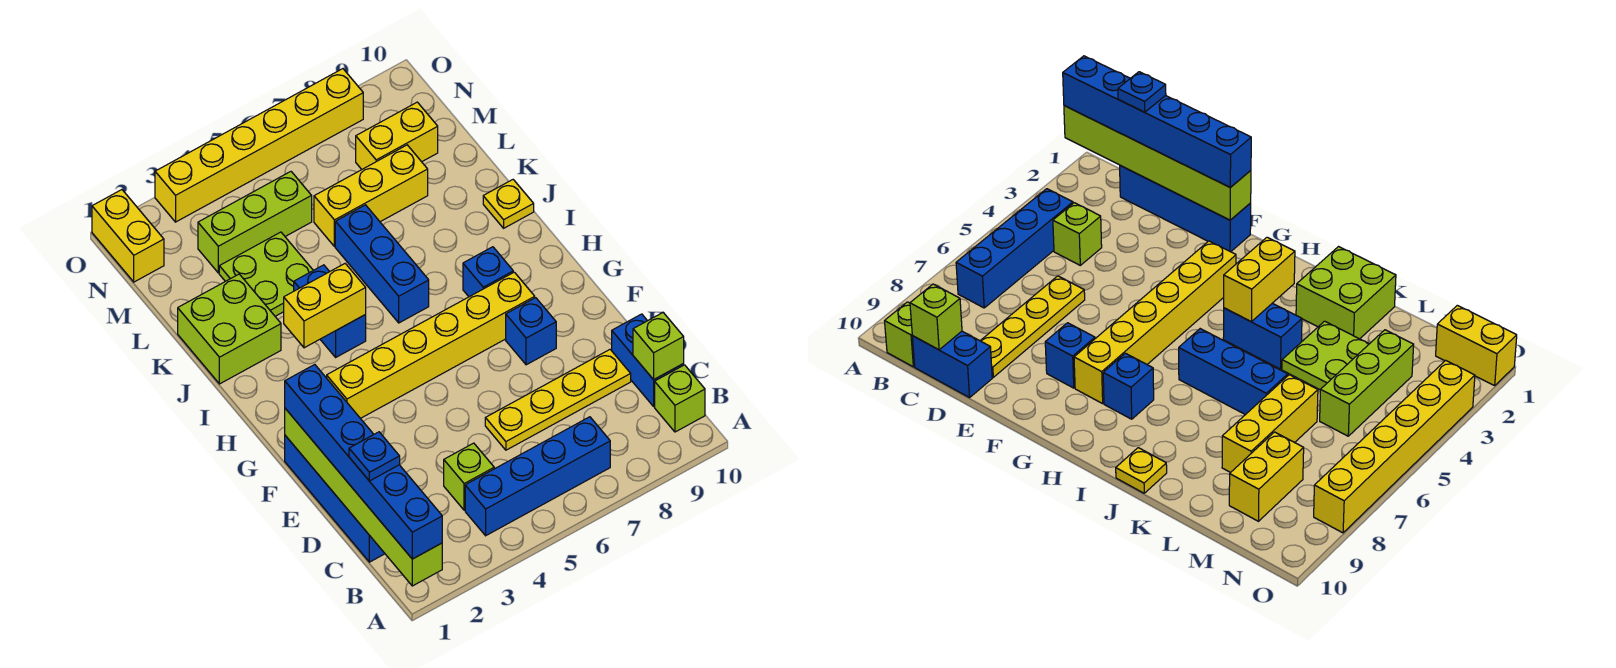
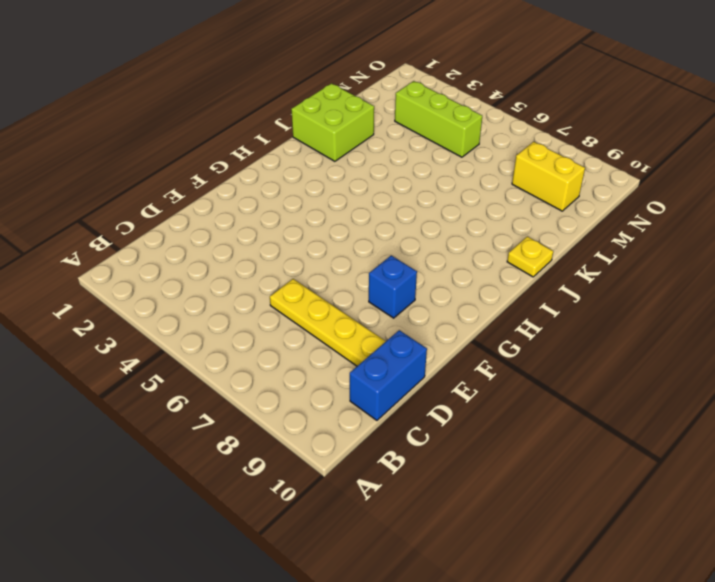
none -> blue brick B4:B7 level 1
none -> lime brick B10 level 1
none -> blue brick C1:F1 level 1

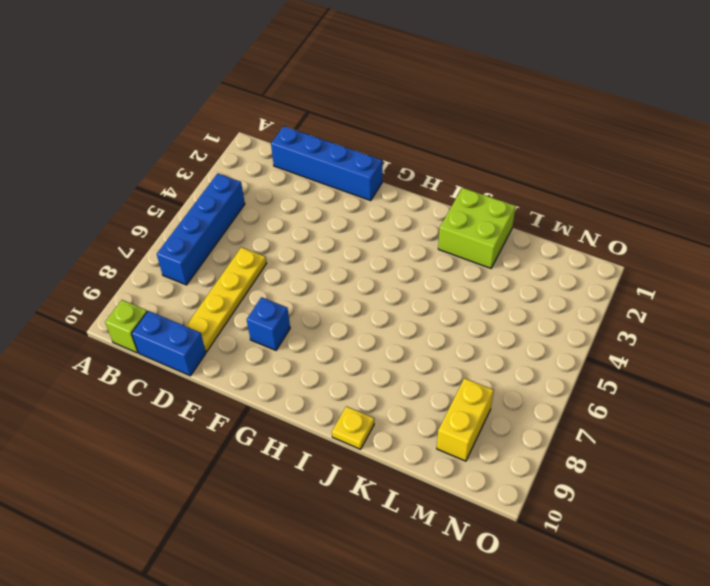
none -> lime brick C4 level 1
none -> yellow brick G3:G8 level 1
none -> blue brick H8 level 1

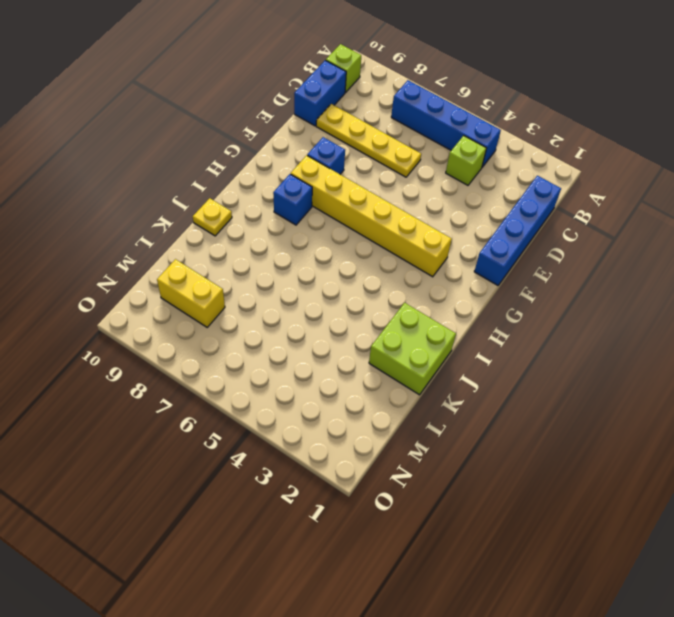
none -> blue brick I4:J4 level 1
none -> blue brick I6:K6 level 1
none -> lime plate K3:L4 level 1

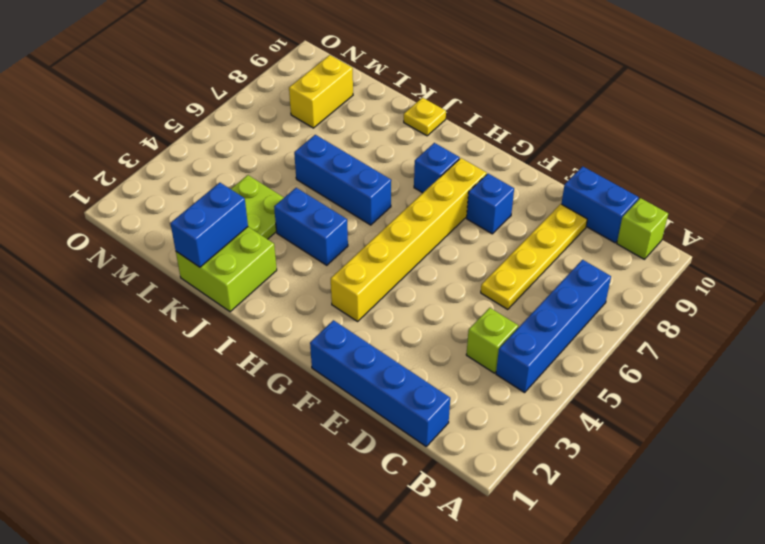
blue brick K1:K2 level 2 -> none
none -> yellow brick L6:L8 level 1
none -> lime brick M3:M5 level 1
none -> yellow brick N1:O1 level 1

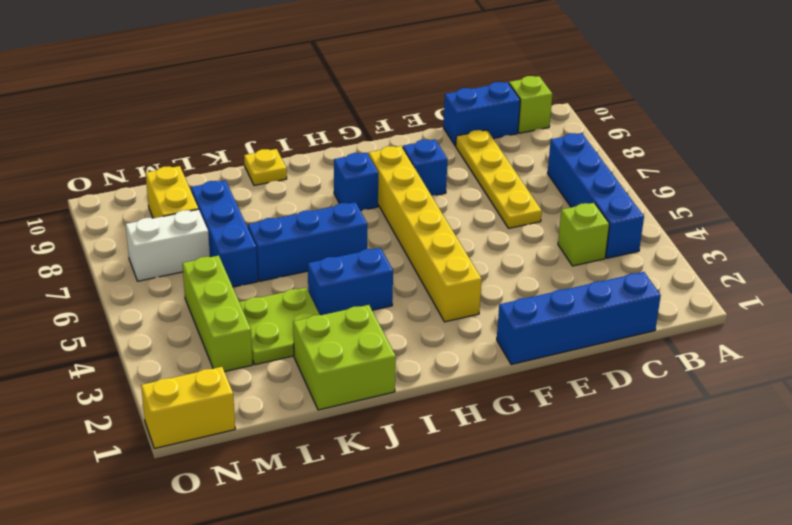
blue brick L6:L8 level 1 -> yellow brick L6:L8 level 1
white brick M7:N7 level 1 -> none
none -> yellow brick O3:O8 level 1
none -> lime brick A1:F1 level 2
none -> lime brick C10 level 2

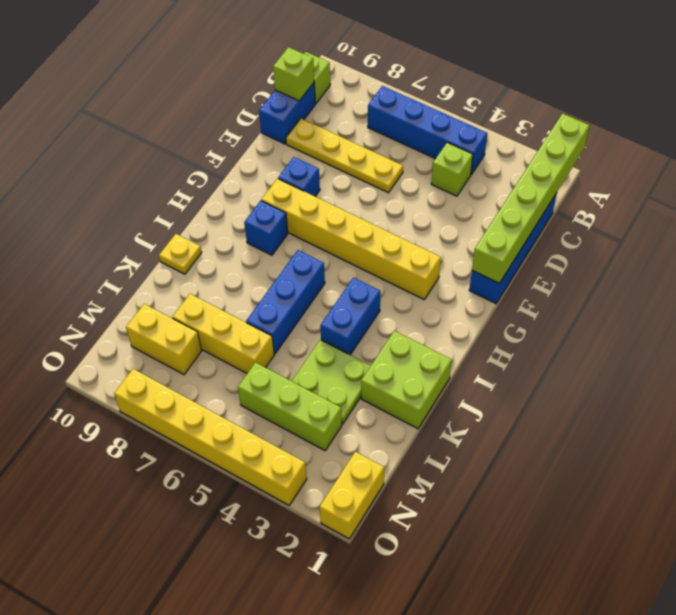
none -> yellow brick I3:I4 level 2
none -> blue brick A1:F1 level 3
none -> blue plate C1 level 4

